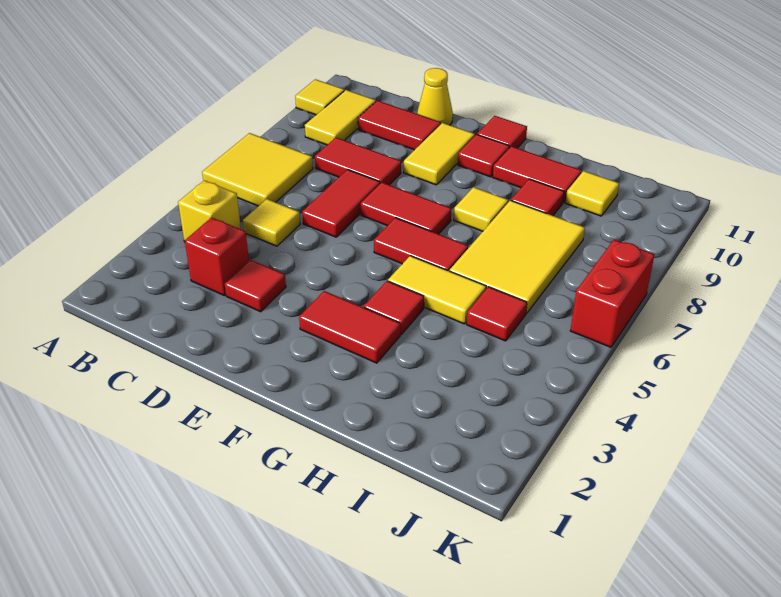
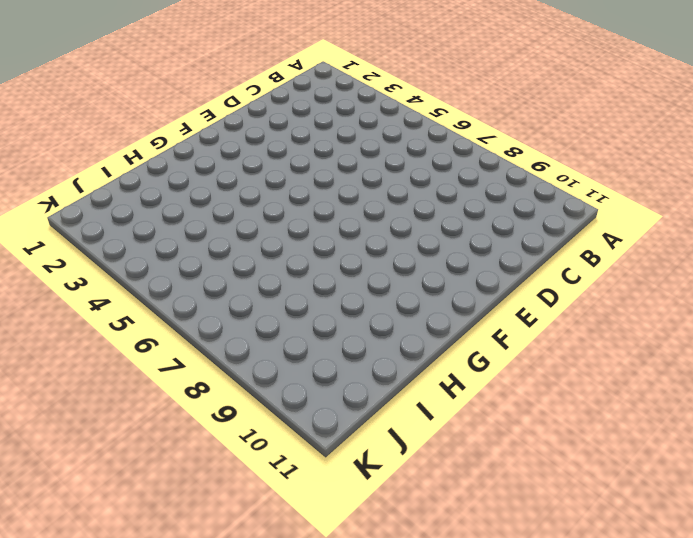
none -> yellow tile A6:B7 level 1
none -> yellow tile A10 level 1
none -> yellow brick B4 level 1

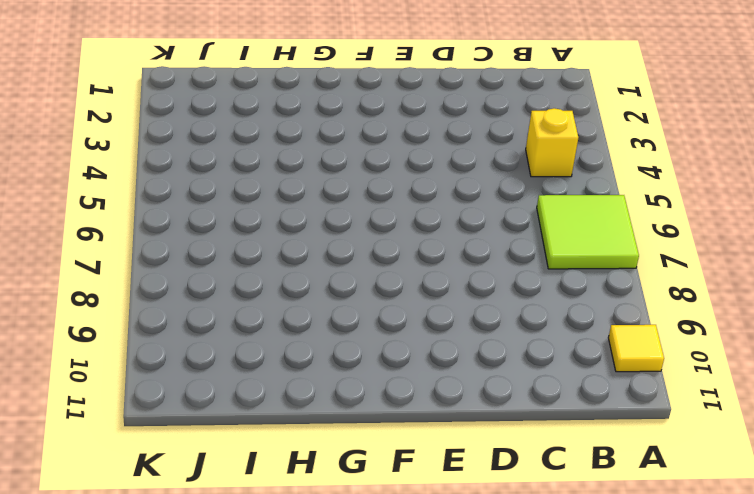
lime tile A6:B7 level 1 -> yellow tile A6:B7 level 1
none -> yellow tile B9:B10 level 1
none -> red brick C3 level 1
none -> yellow tile C5 level 1

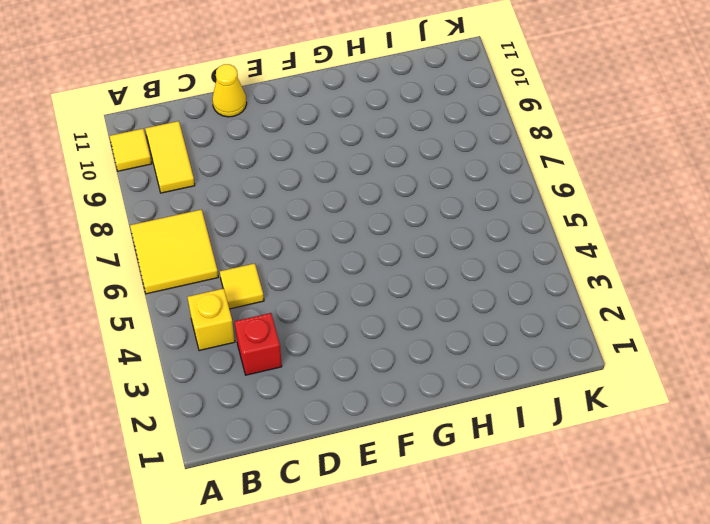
none -> red tile C8:D8 level 1
none -> red tile C10:D10 level 1
none -> red tile D3 level 1

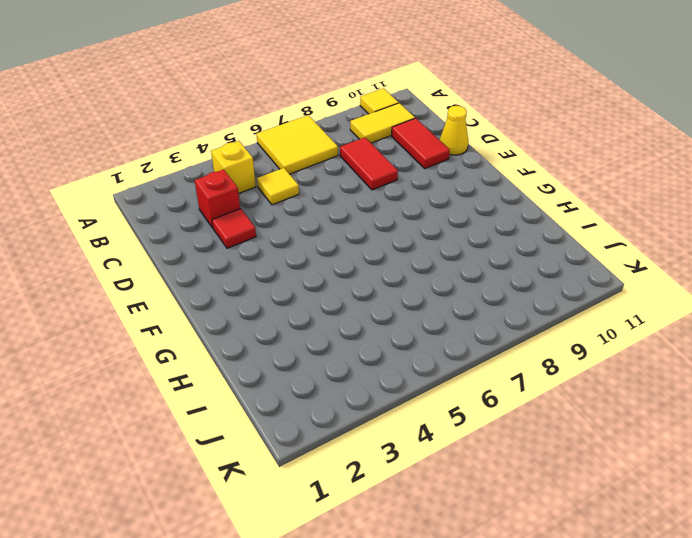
none -> red tile D6:D7 level 1
none -> red tile E7:F7 level 1
none -> yellow tile E9:E10 level 1

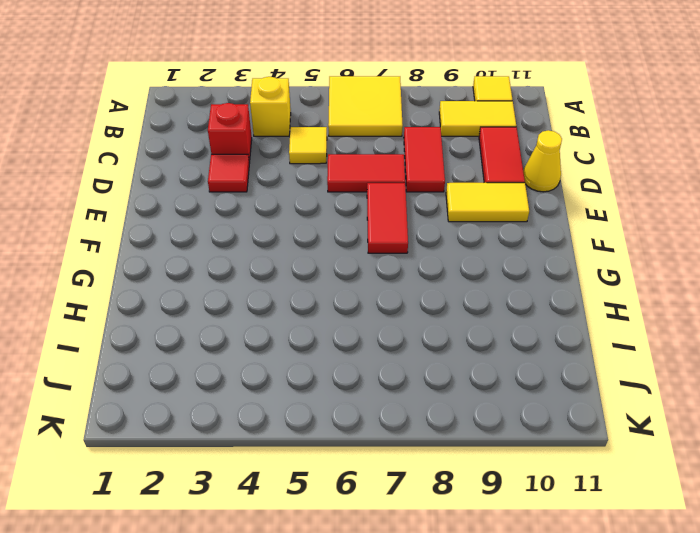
none -> red tile F3:G3 level 1
none -> red tile F6:G6 level 1
none -> red tile F10 level 1

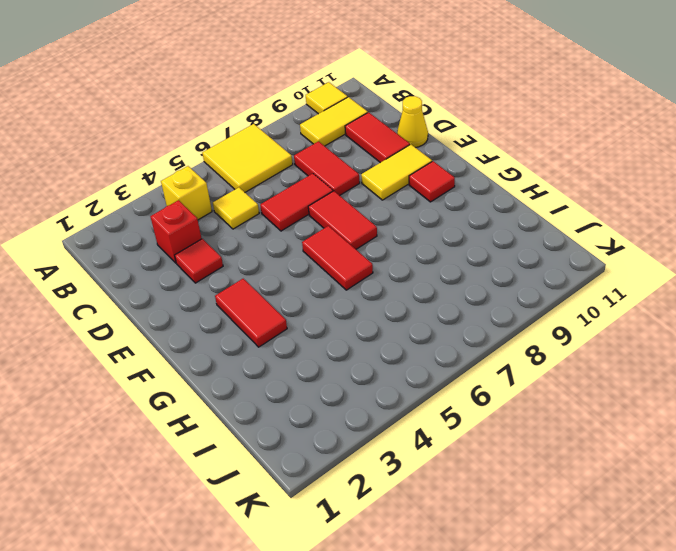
none -> red tile F11 level 1
none -> red tile G4 level 1
none -> yellow tile G5:H5 level 1

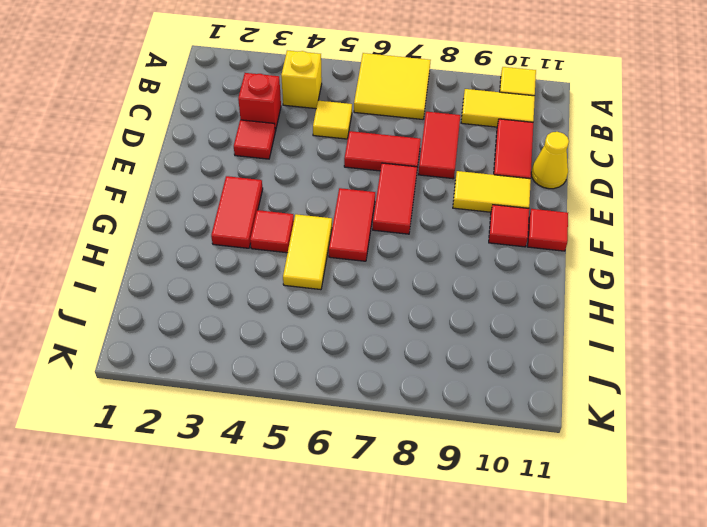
none -> yellow tile G8 level 1
none -> red tile G10:H10 level 1
none -> yellow tile H6:I8 level 1

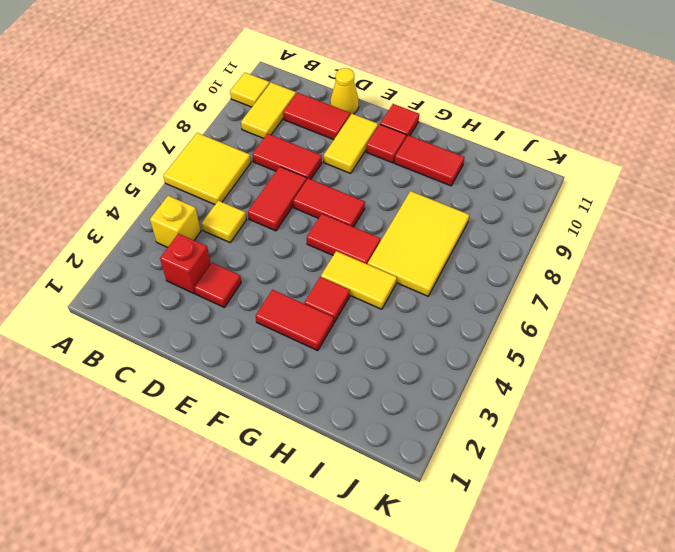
none -> yellow tile G8 level 1
none -> red tile H9 level 1
none -> red tile I5 level 1

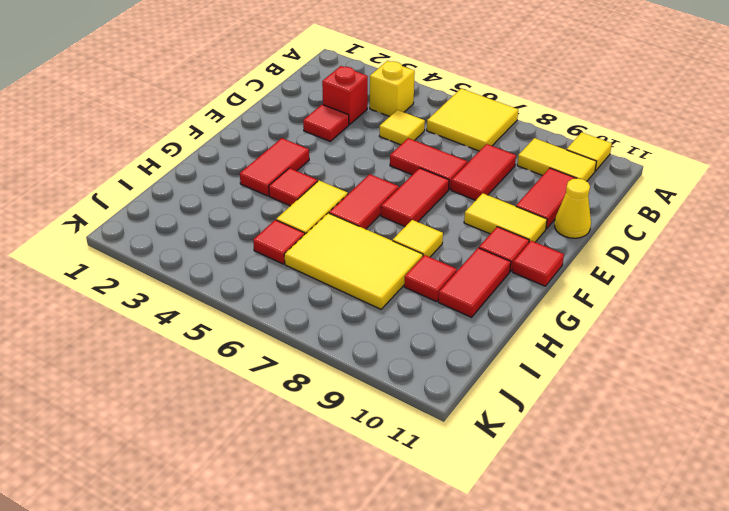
none -> yellow tile I10 level 1
none -> red brick K6:K7 level 1

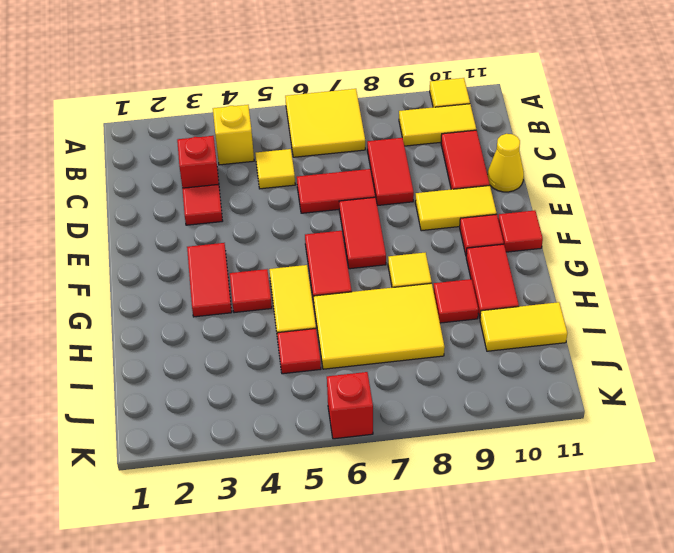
yellow tile I10:I11 level 1 -> yellow tile I10 level 1
red brick K6 level 1 -> red brick K6:K7 level 1

